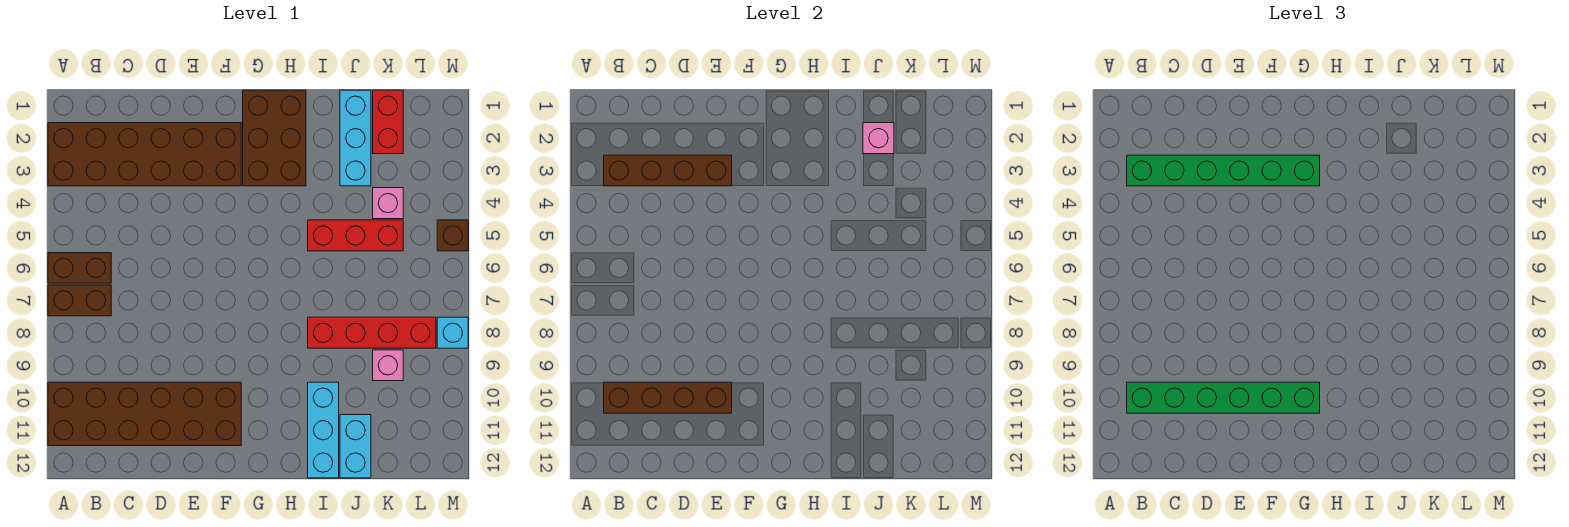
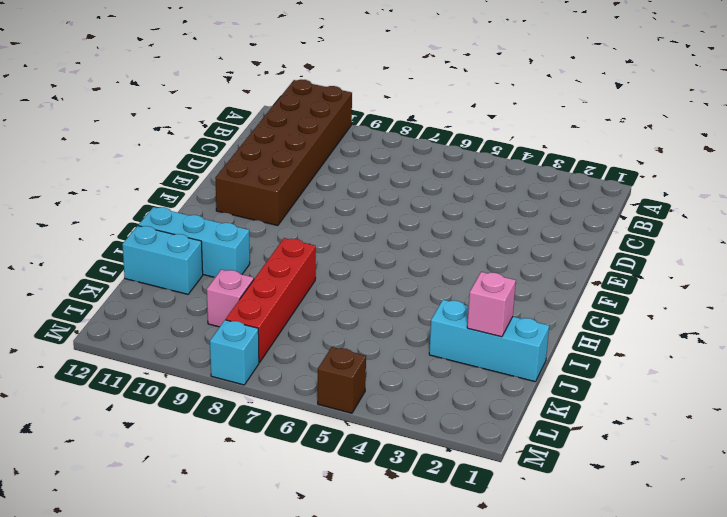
none -> brown brick A2:F3 level 1
none -> brown brick A6:B6 level 1
none -> brown brick A7:B7 level 1

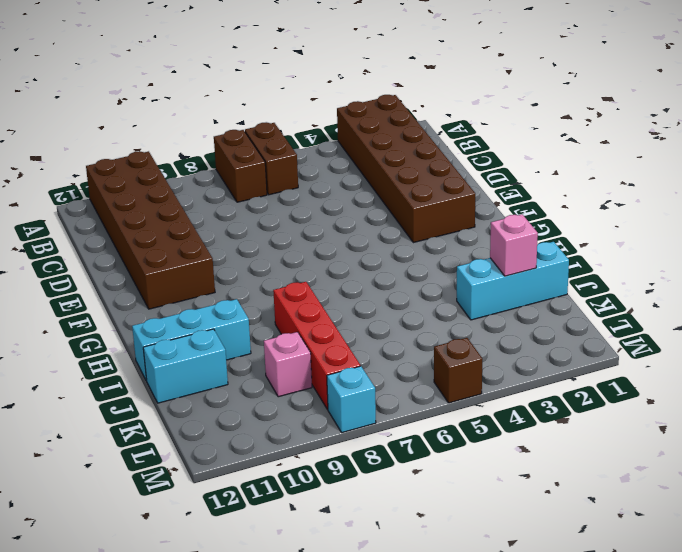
none -> brown brick G1:H3 level 1
none -> red brick I5:K5 level 1
none -> red brick K1:K2 level 1

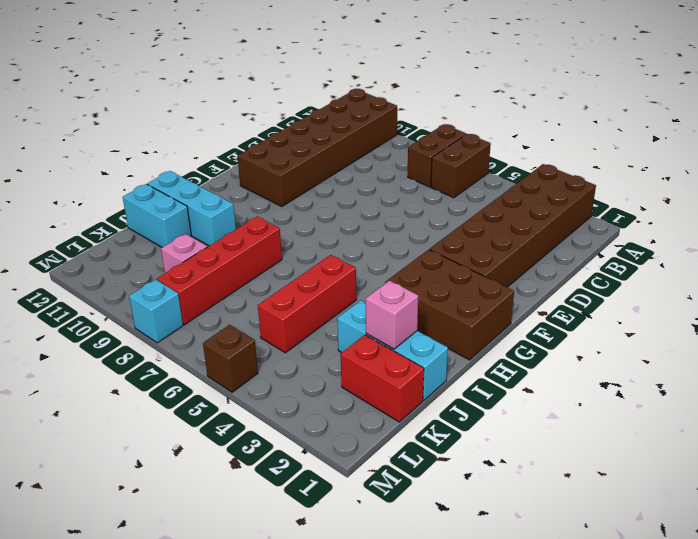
none -> pink brick K4 level 1
none -> brown brick B3:E3 level 2
none -> brown brick B10:E10 level 2

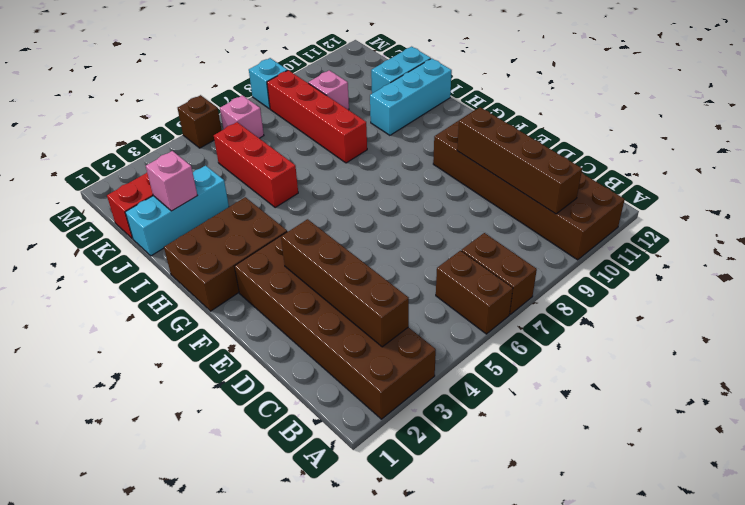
pink brick L6 level 1 -> pink brick K4 level 1
none -> green brick B3:G3 level 3
none -> green brick B10:G10 level 3

